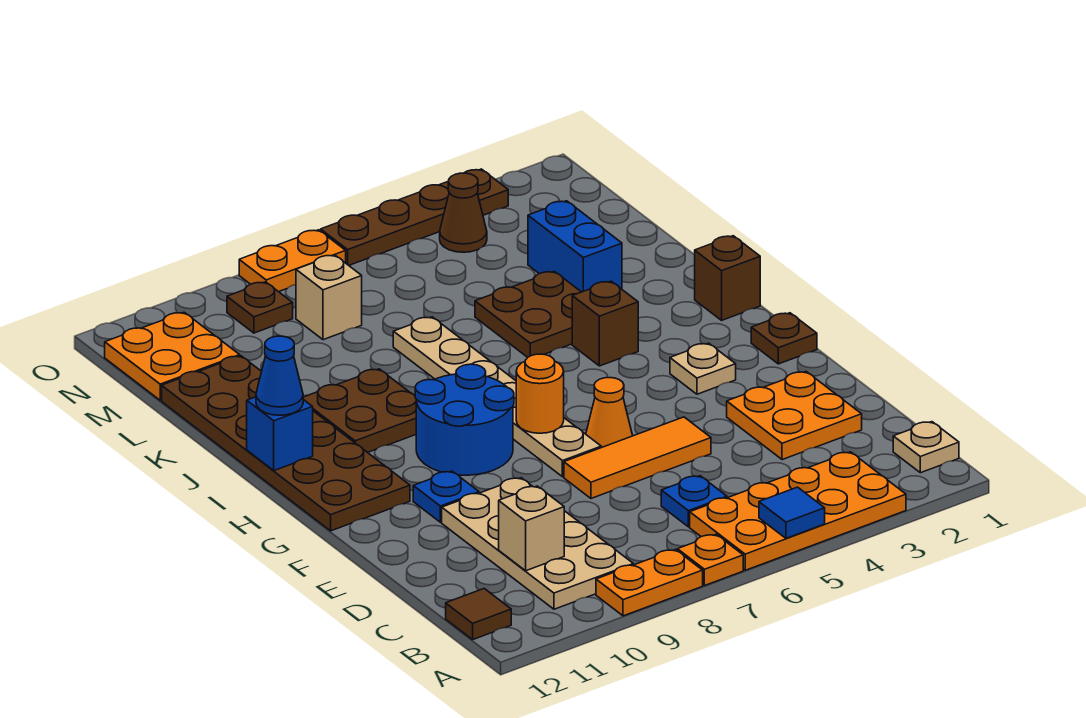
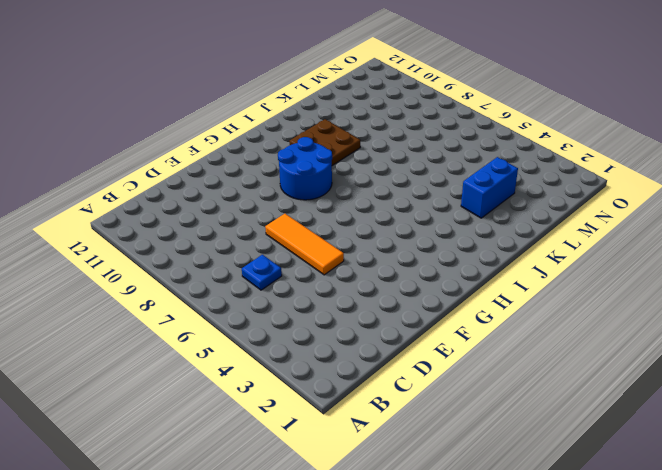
none -> orange plate A3:B6 level 1
none -> orange plate A7 level 1
none -> orange plate A8:A9 level 1
none -> tan plate B1 level 1

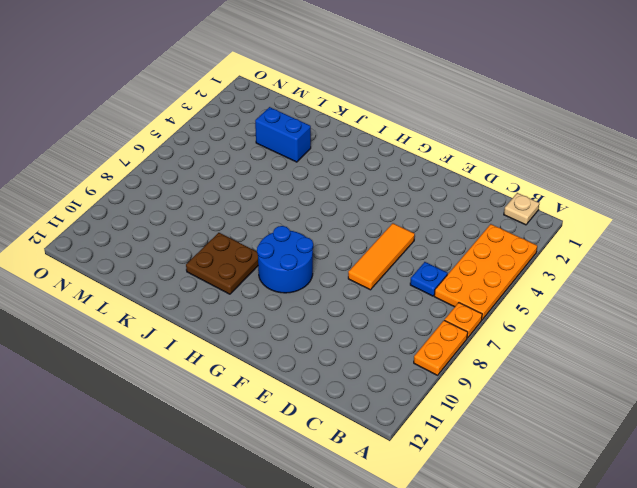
none -> tan plate B9:E10 level 1
none -> brown tile B12 level 1
none -> orange plate D2:E3 level 1
none -> orange cone F6 level 1

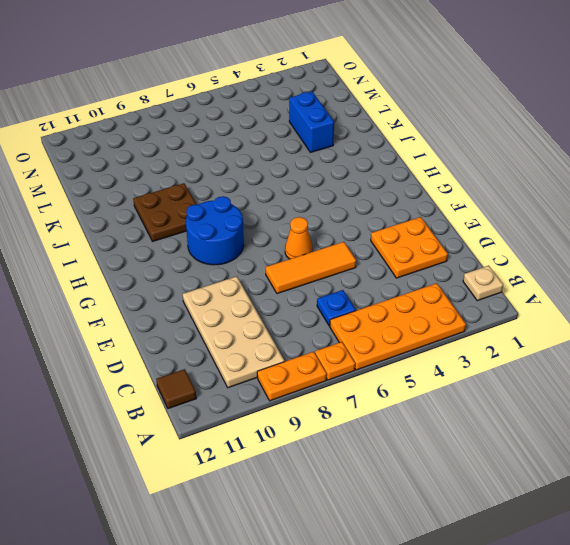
none -> tan plate F7:K7 level 1
none -> blue plate F10 level 1
none -> brown plate G1 level 1
none -> tan plate G3 level 1

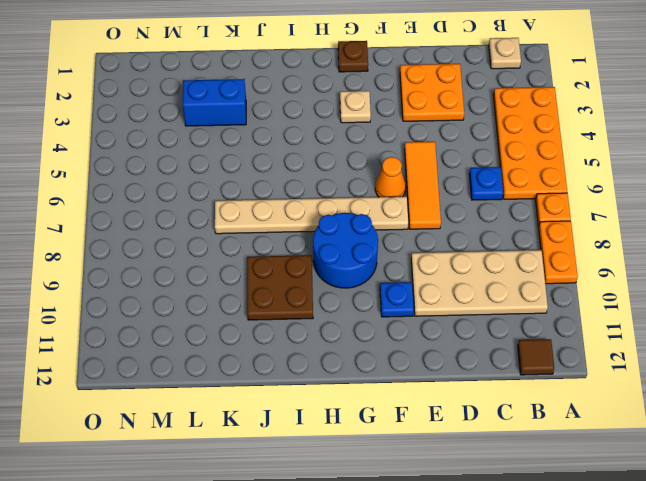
none -> brown plate G11:L12 level 1
none -> brown brick I1 level 1
none -> brown brick I4 level 1
none -> brown plate J4:K5 level 1

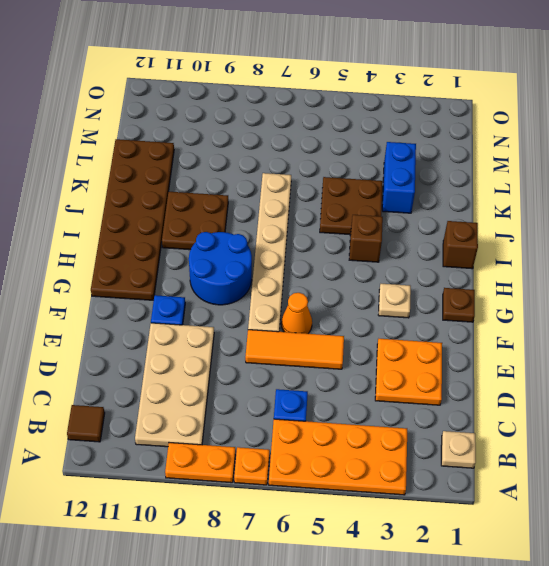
none -> tan brick M8 level 1
none -> orange plate M11:N12 level 1
none -> brown cone N4 level 1
none -> brown plate N9 level 1

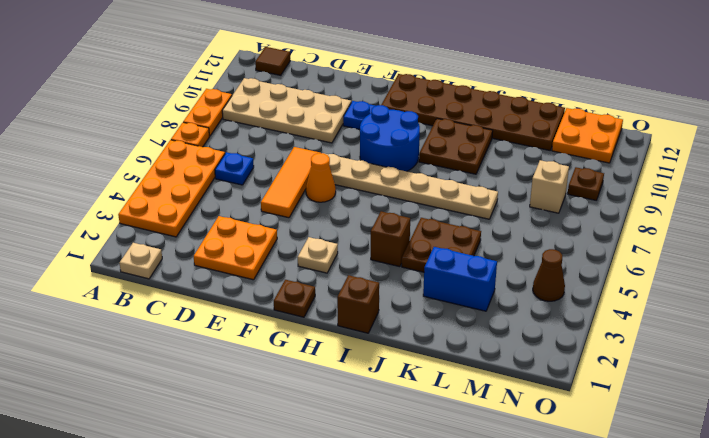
none -> brown plate O3:O6 level 1
none -> orange plate O7:O8 level 1
none -> blue tile A5 level 2
none -> tan brick C10 level 2

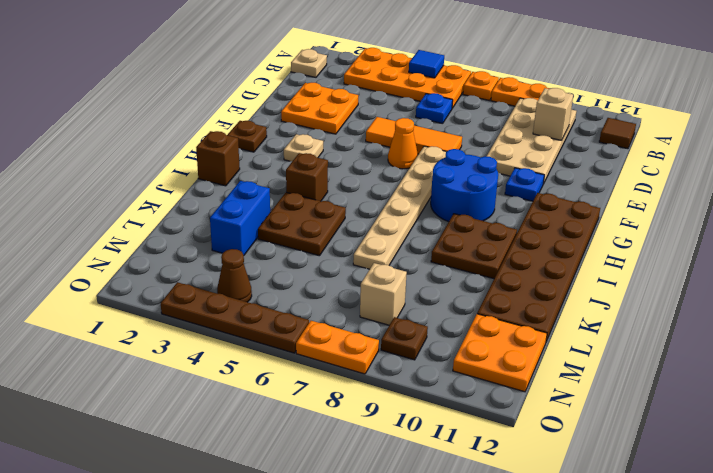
none -> orange round brick G7 level 2
none -> blue brick I12 level 2
none -> blue cone I12 level 3

